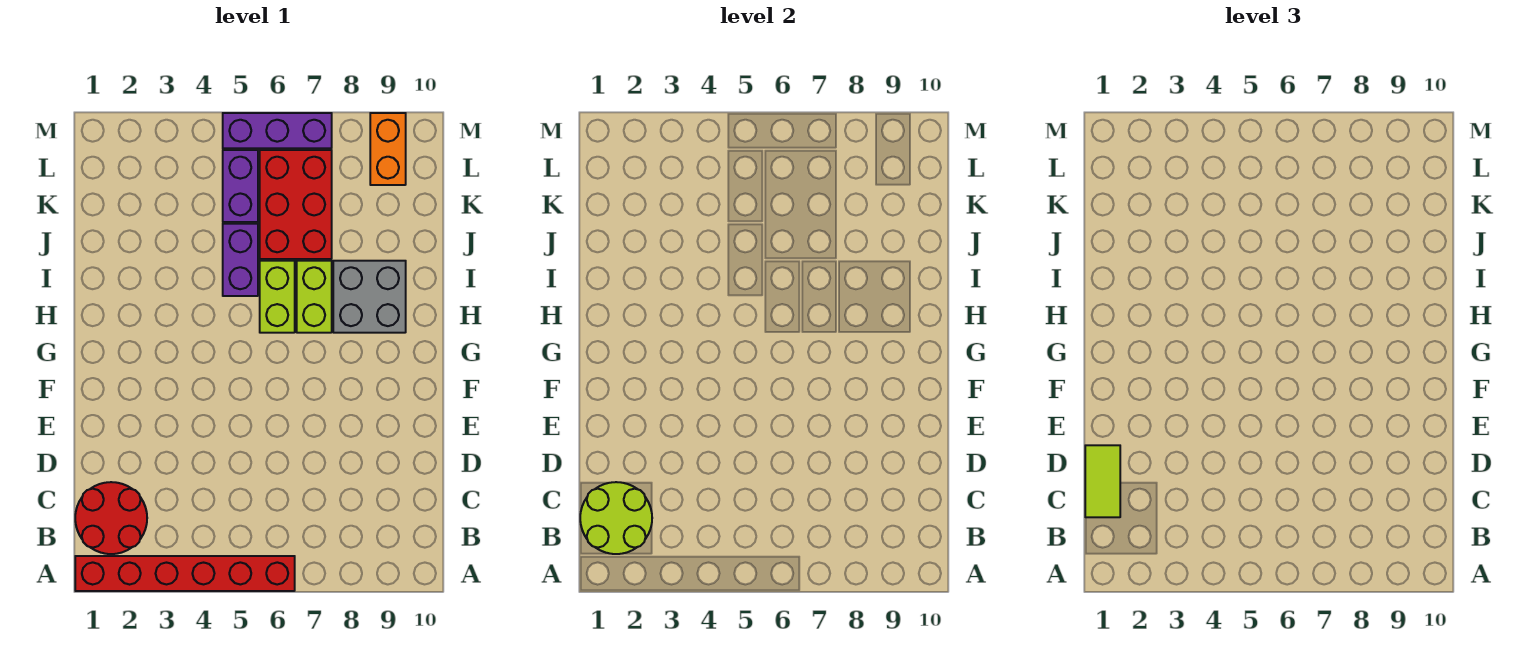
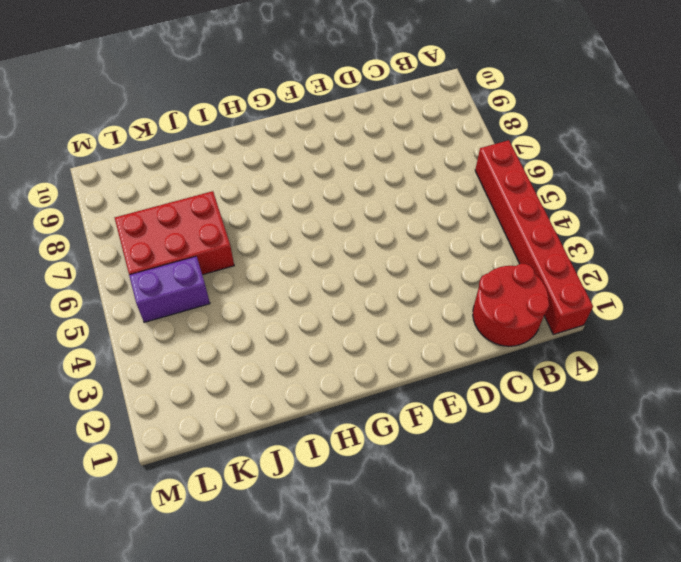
none -> lime brick H6:I6 level 1
none -> lime brick H7:I7 level 1
none -> grey brick H8:I9 level 1

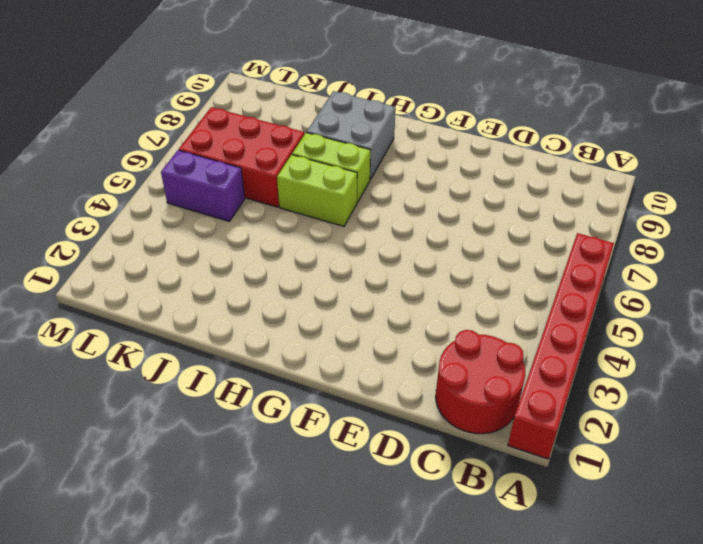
none -> purple brick I5:J5 level 1
none -> orange brick L9:M9 level 1
none -> purple brick M5:M7 level 1

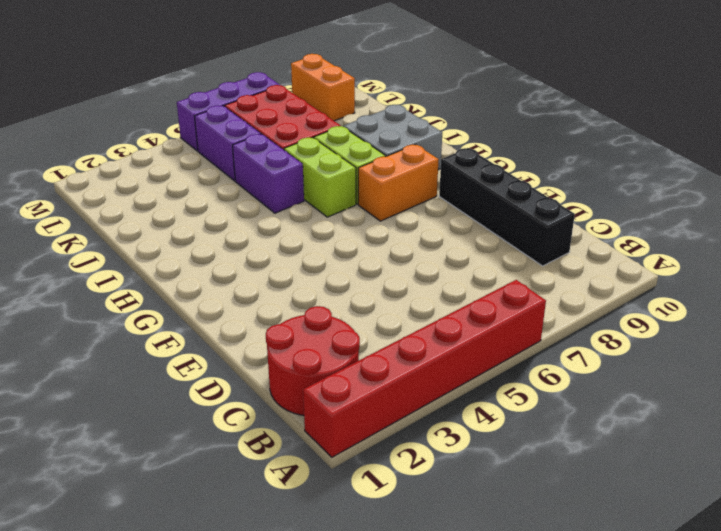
black brick C9:F9 level 1 -> none
orange brick G7:G8 level 1 -> none
none -> lime round brick B1:C2 level 2
none -> lime tile C1:D1 level 3

